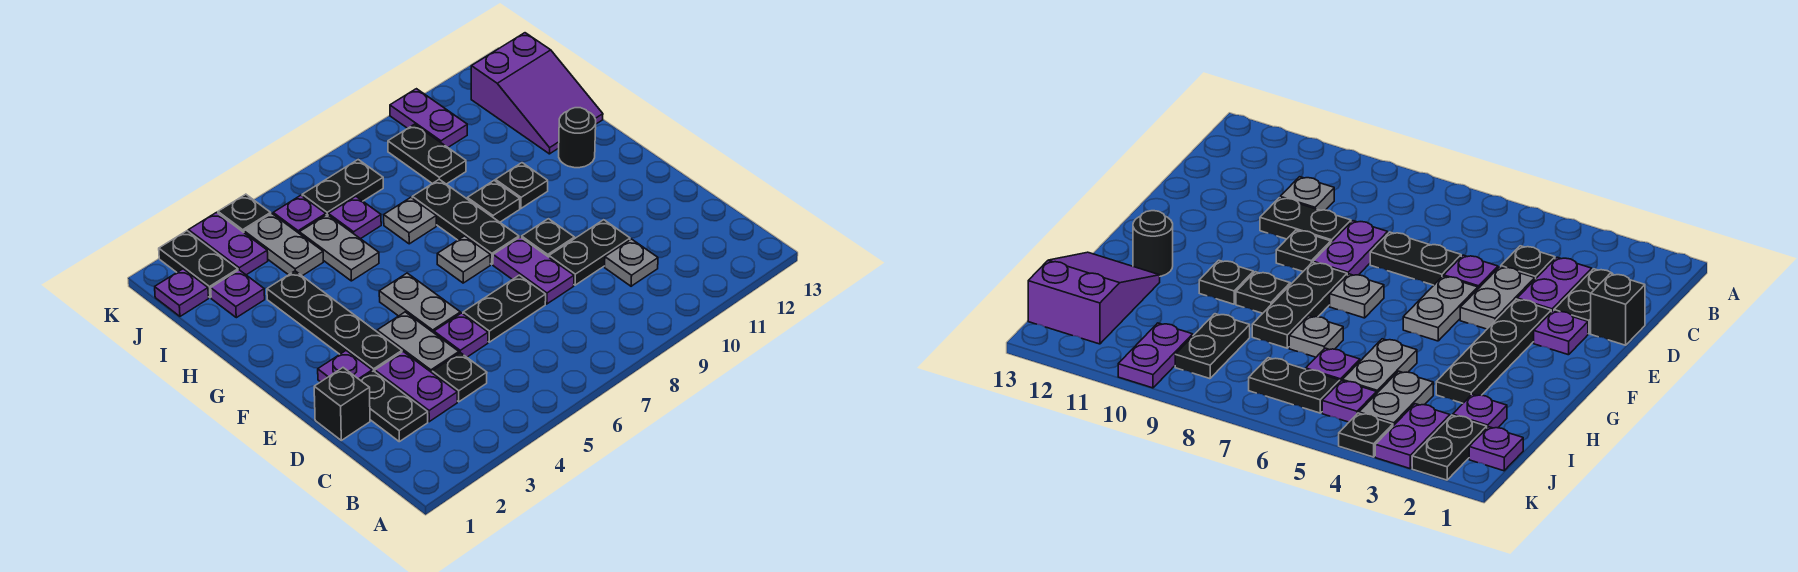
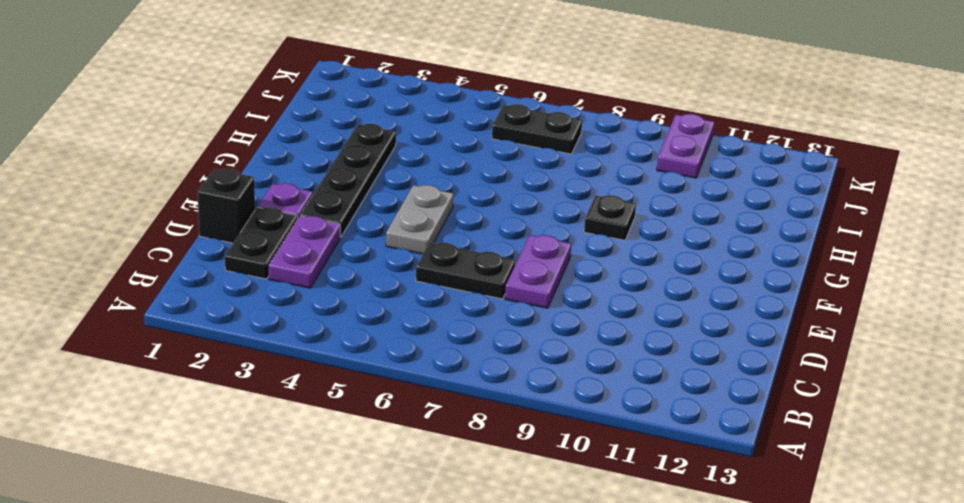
none -> black plate C4 level 1
none -> grey plate C10 level 1
none -> grey plate D4:E4 level 1
none -> purple plate D5 level 1

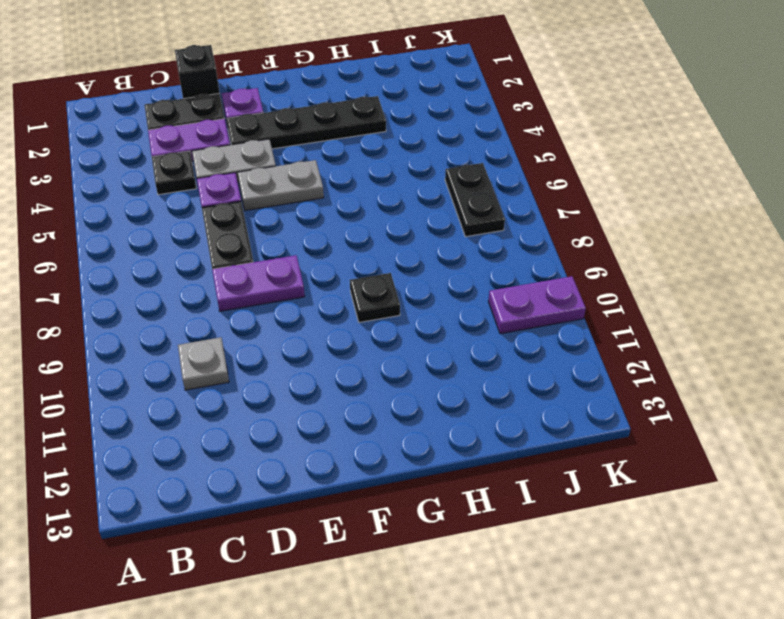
none -> black plate D9:D10 level 1
none -> black plate E9 level 1
none -> grey plate F7 level 1
none -> black plate F8:H8 level 1

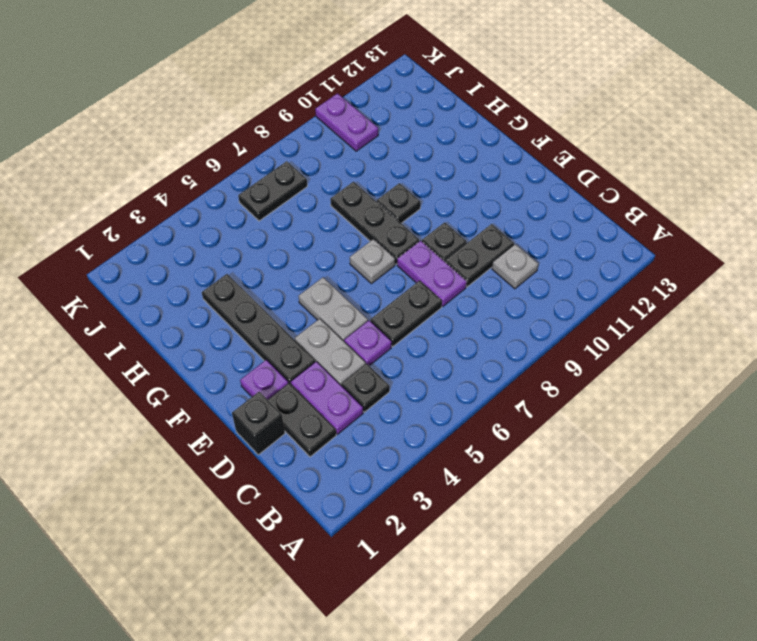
none -> black plate G10 level 1
none -> black round brick G12 level 1
none -> grey plate H5:I5 level 1
none -> grey plate H7 level 1

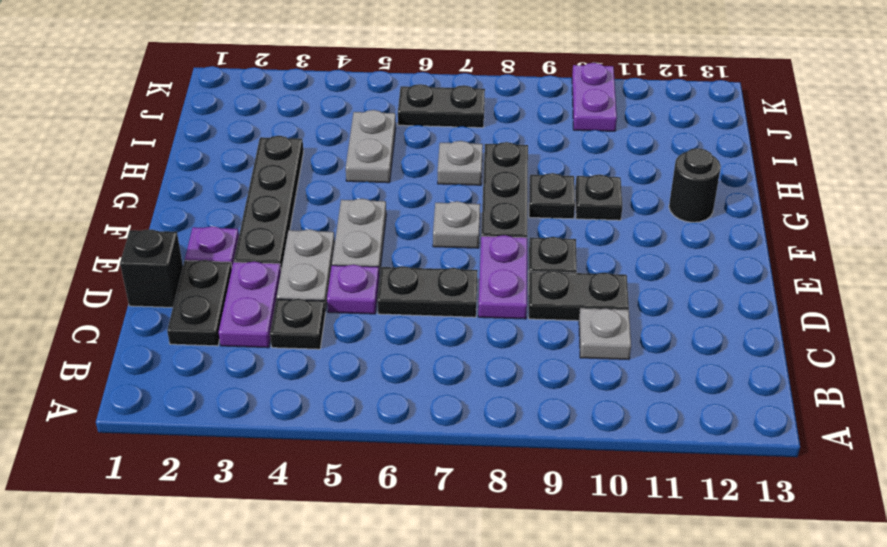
none -> purple slope H12:J13 level 1 top J
none -> purple plate I2 level 1
none -> grey plate I4:J4 level 1
none -> purple plate I6 level 1

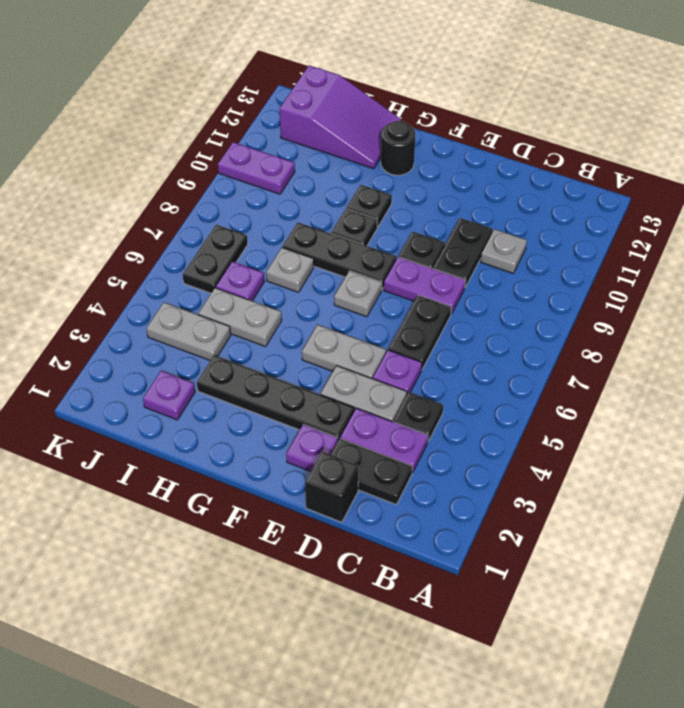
none -> black plate I9:J9 level 1
none -> purple plate J1 level 1
none -> black plate J2:K2 level 1
none -> purple plate J3:K3 level 1

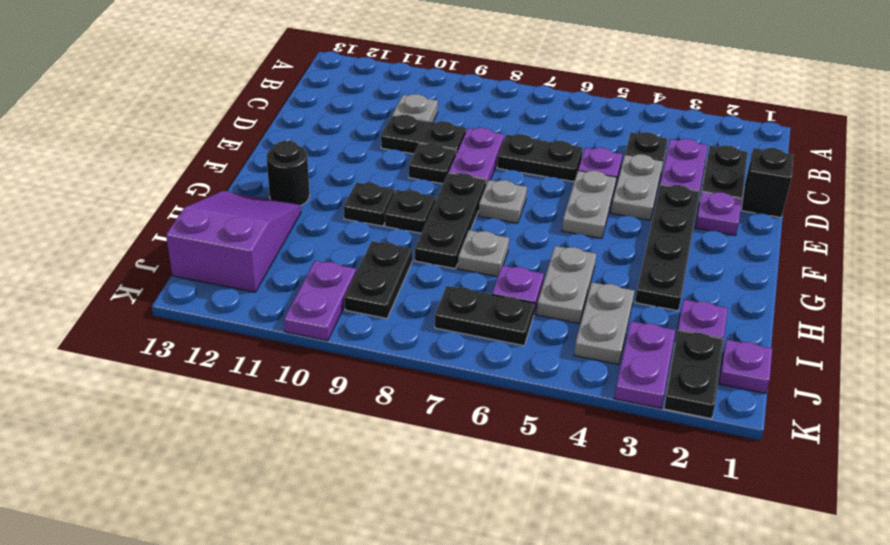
none -> purple plate J5 level 1
none -> black plate K4 level 1

